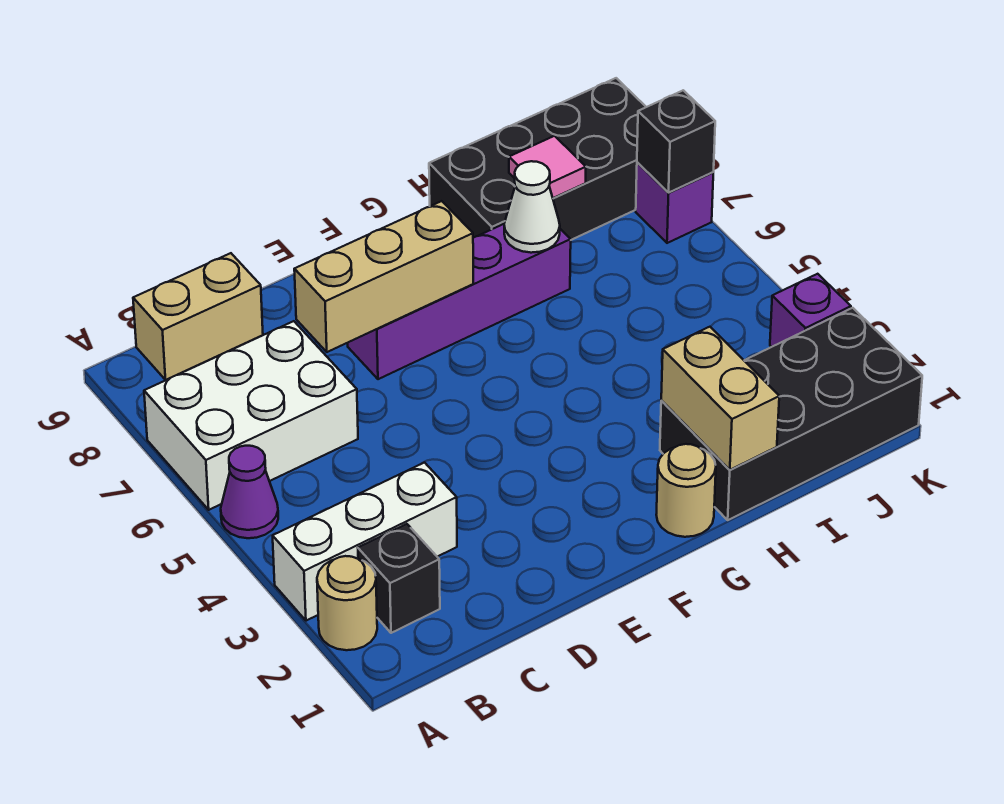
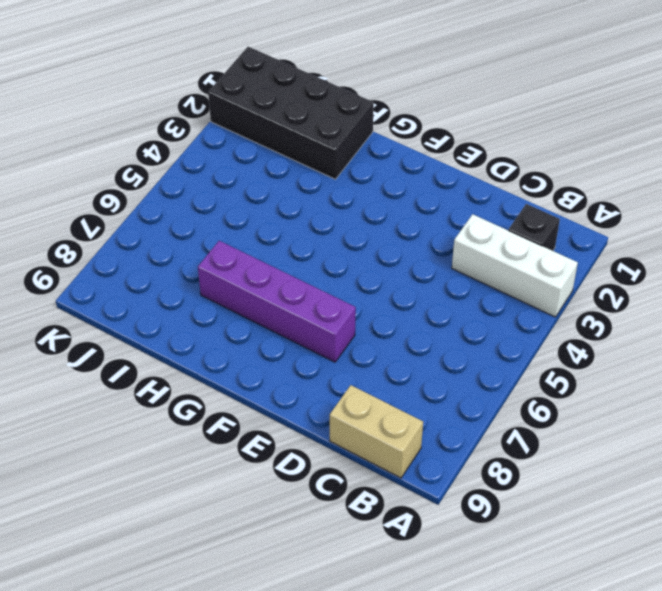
none -> tan round brick A2 level 1
none -> purple cone A5 level 1
none -> white brick A6:C7 level 1

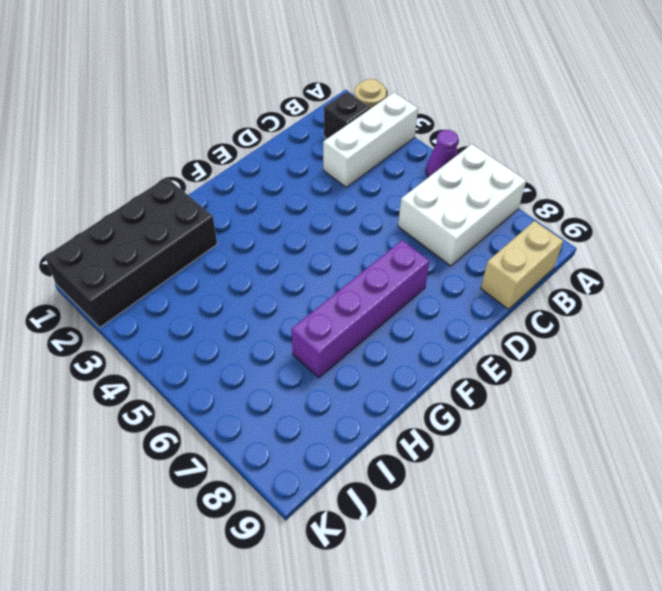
none -> tan round brick G1 level 1
none -> black brick H8:K9 level 1
none -> purple brick K3 level 1

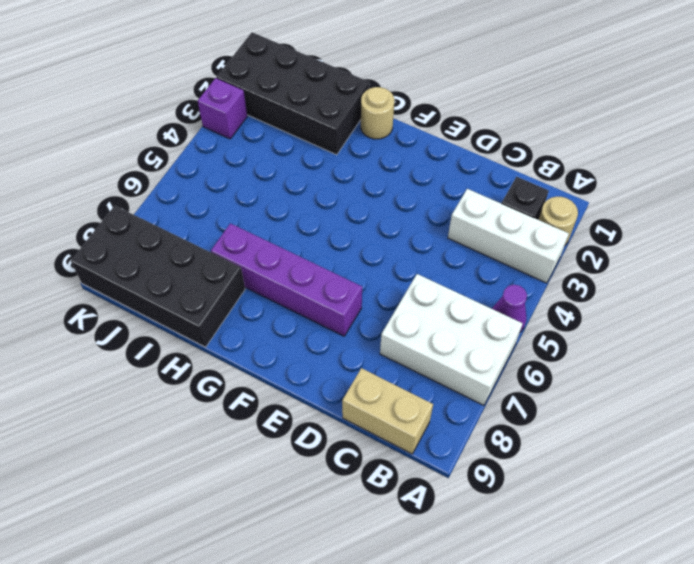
none -> purple brick K7 level 1
none -> tan brick D7:F7 level 2
none -> tan brick H1:H2 level 2

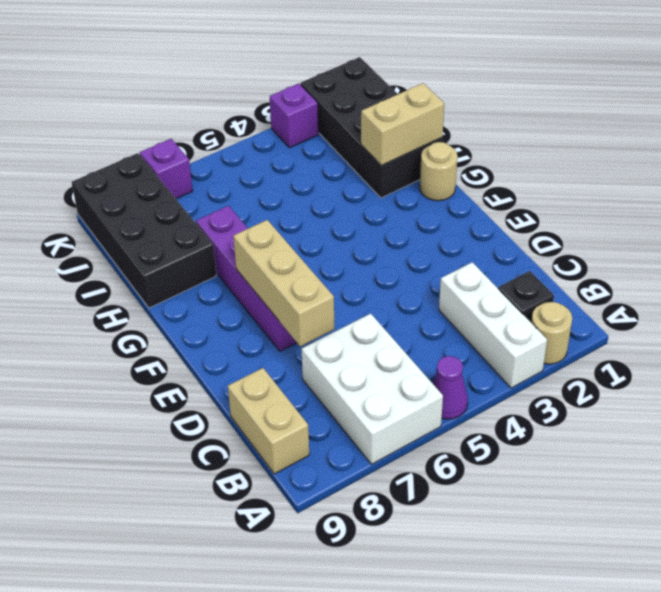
none -> white cone H7 level 2
none -> pink tile I8 level 2
none -> black brick K7 level 2

